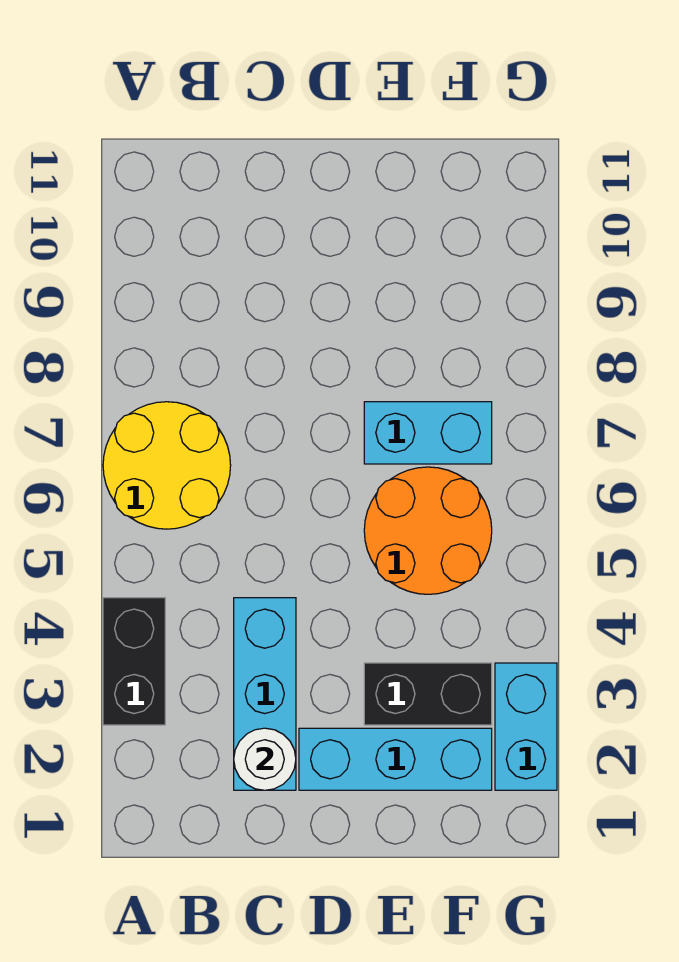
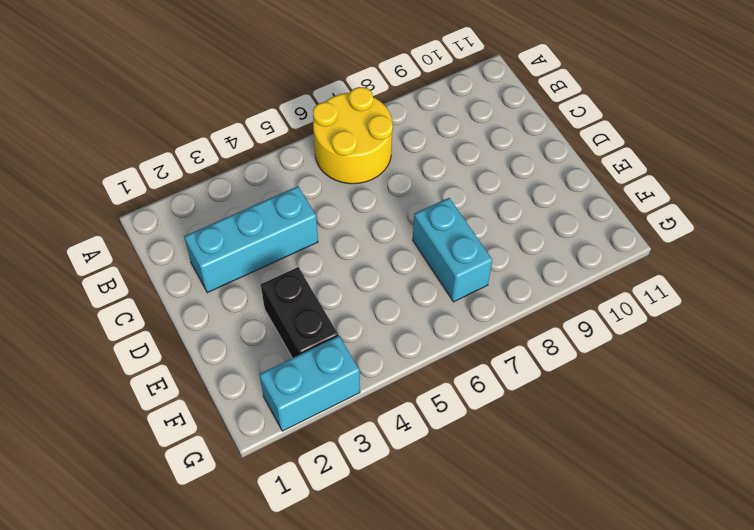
none -> black brick A3:A4 level 1
none -> cyan brick D2:F2 level 1

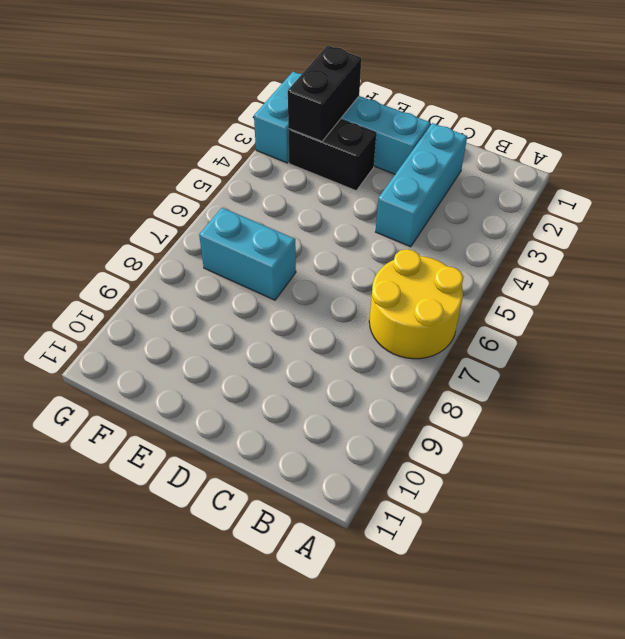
black brick F2:F3 level 2 -> black brick A3:A4 level 1
none -> orange round brick E5:F6 level 1
none -> white round brick C2 level 2

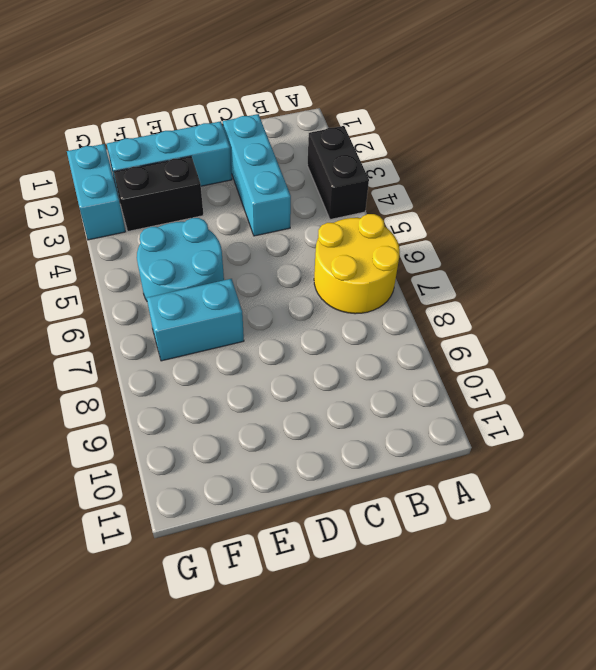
cyan round brick E5:F6 level 1 -> orange round brick E5:F6 level 1
none -> white round brick C2 level 2

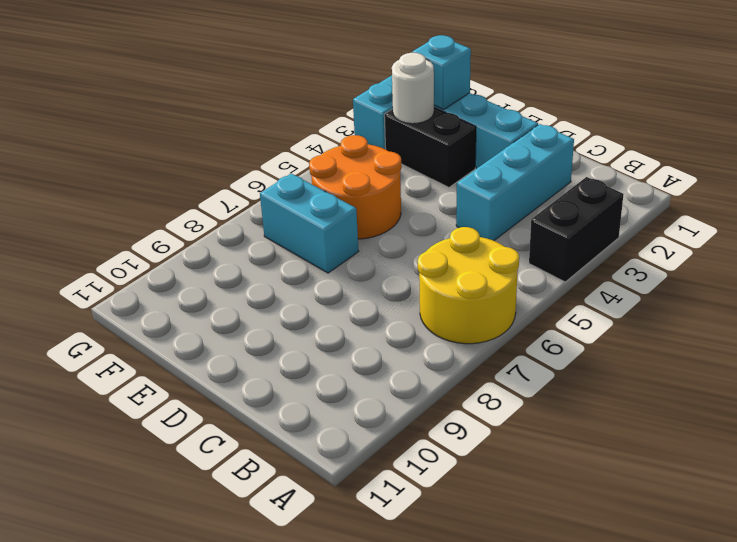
cyan brick F2 level 2 -> none
white round brick F3 level 2 -> white round brick C2 level 2

